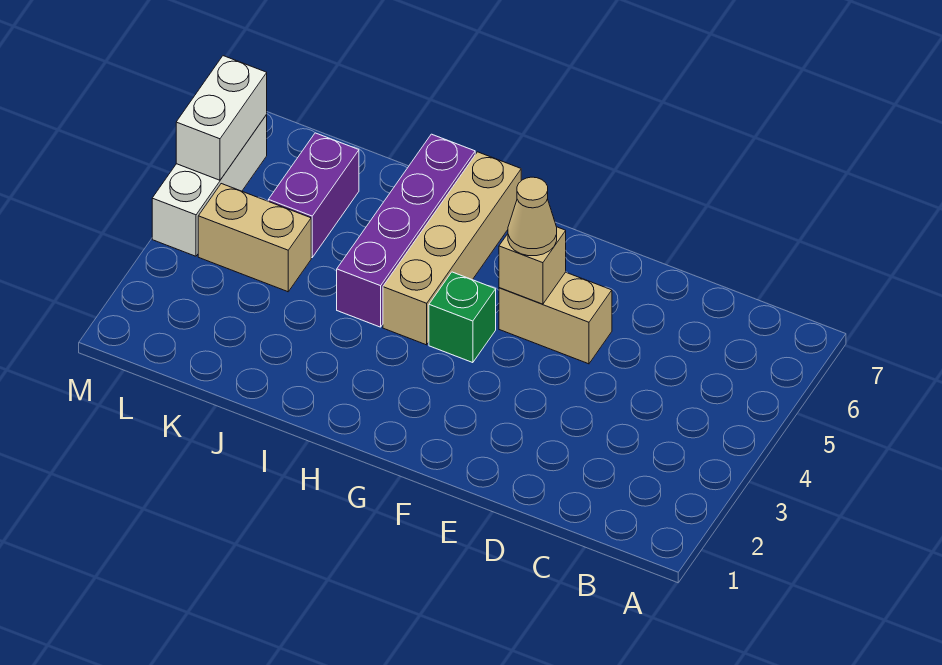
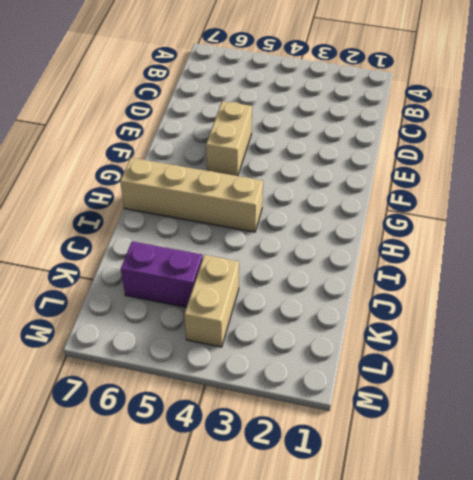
none -> green brick G4 level 1
none -> purple brick I4:I7 level 1

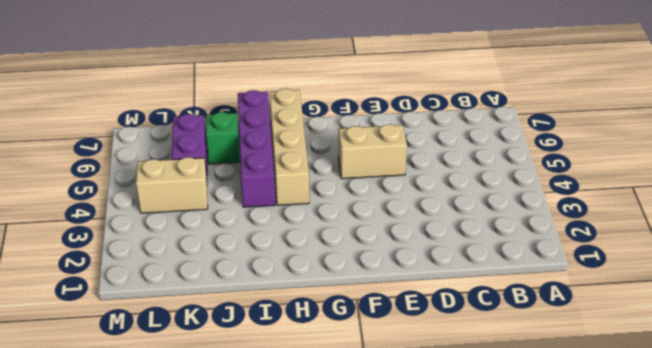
green brick J6 level 1 -> green brick G4 level 1
none -> white brick M4:M6 level 1
none -> tan brick F5 level 2

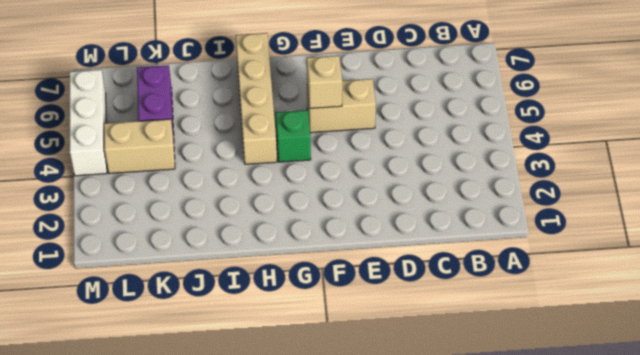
none -> purple brick I4:I7 level 1
none -> white brick M5:M6 level 2

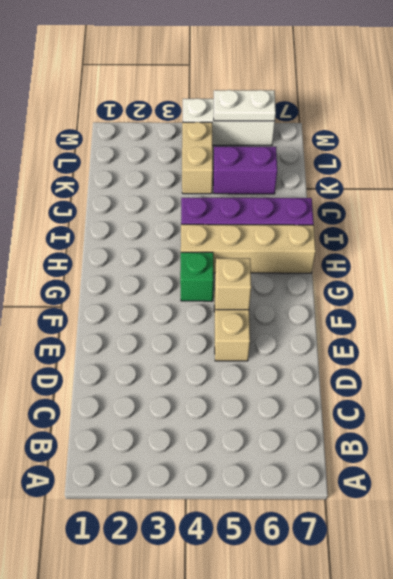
white plate M5:M6 level 2 -> white brick M5:M6 level 2
none -> tan cone F5 level 3

